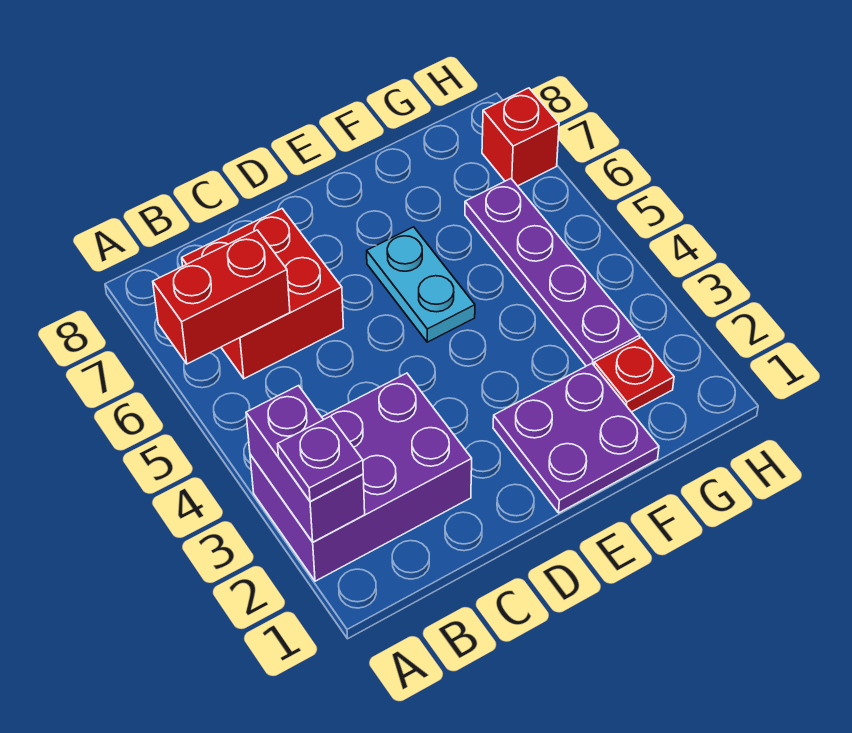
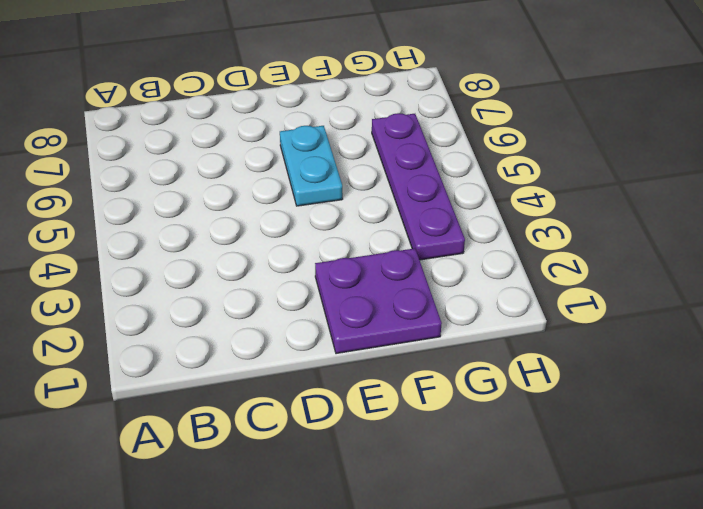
none -> purple brick A2:C3 level 1
none -> red brick B6:C7 level 1

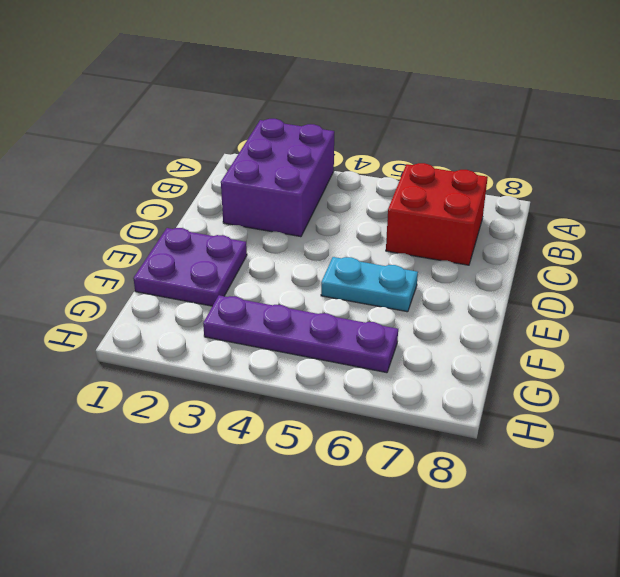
none -> red plate G2 level 1
none -> red brick H7 level 1

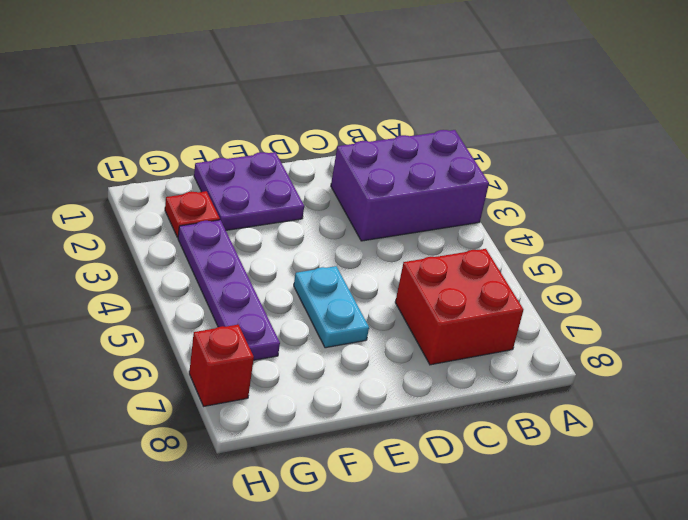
none -> purple brick A2:A3 level 2
none -> red brick A6:B6 level 2

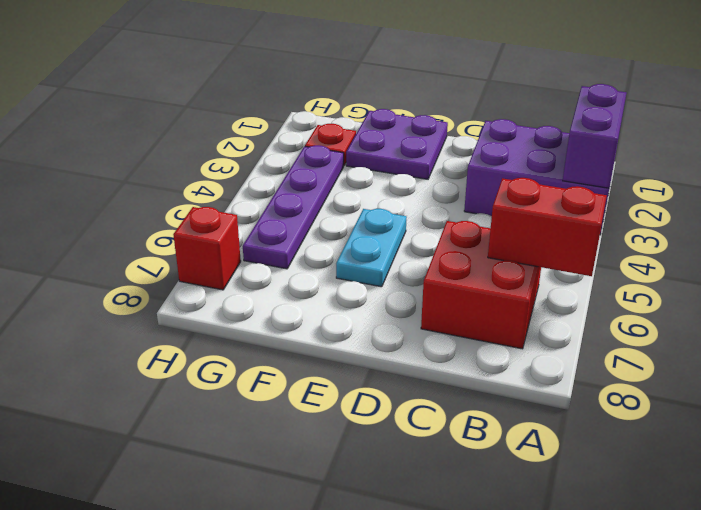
none -> purple plate A2 level 3

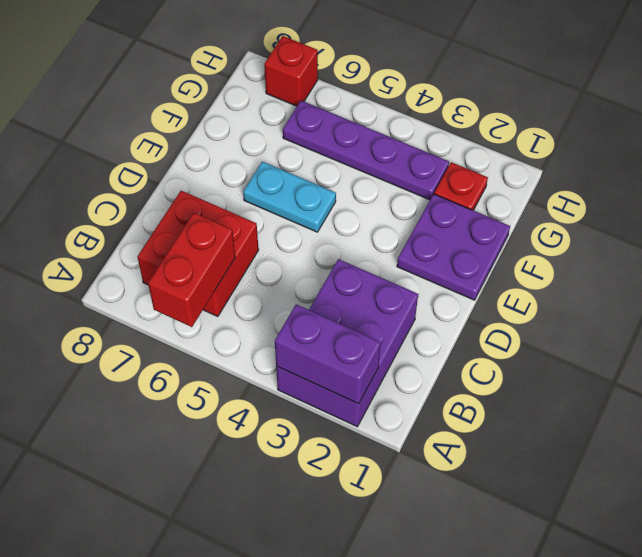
none -> purple plate A2 level 3

